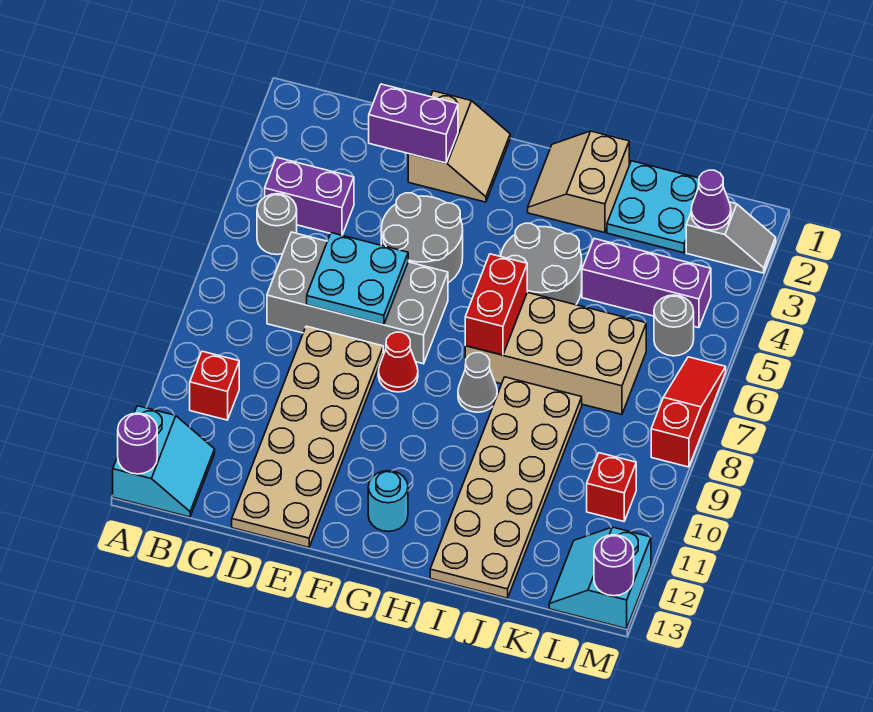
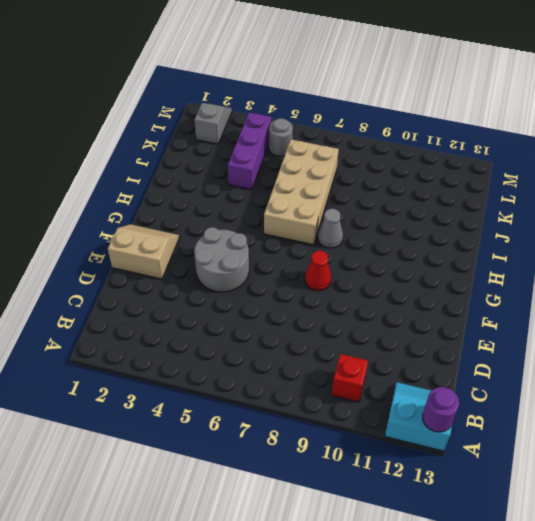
none -> purple brick B4:C4 level 1
none -> grey round brick B5 level 1
none -> grey brick C6:F7 level 1

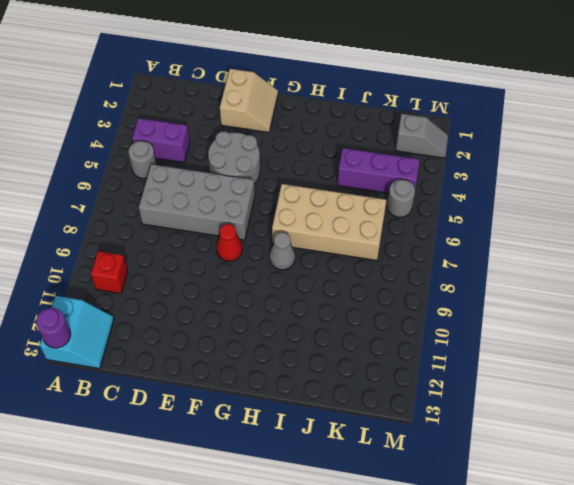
none -> tan plate D8:E13 level 1
none -> cyan round brick G12 level 1
none -> tan slope H1:I2 level 1 top I

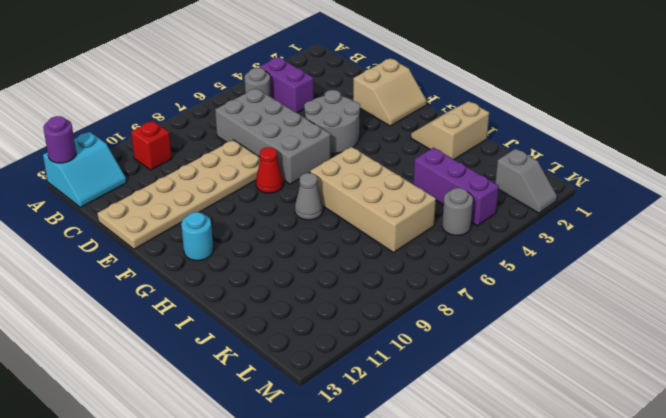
none -> grey round brick H4:I5 level 1
none -> tan plate I8:J13 level 1
none -> cyan plate J1:K2 level 1

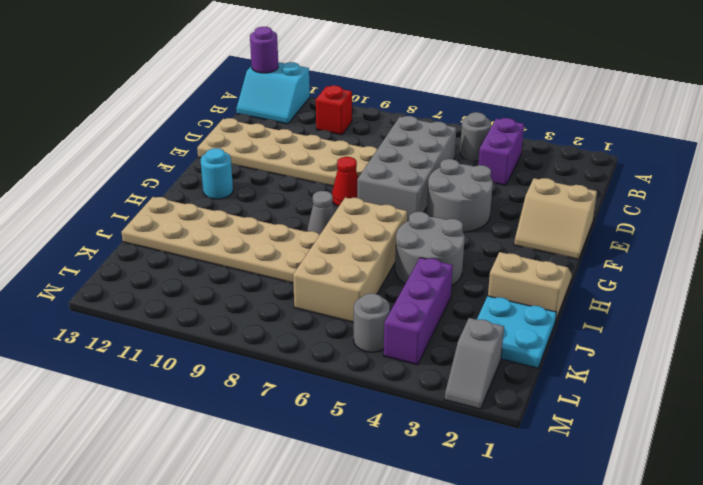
none -> red brick L10 level 1
none -> cyan slope L12:M13 level 1 top M
none -> red slope M6:M8 level 1 top 8

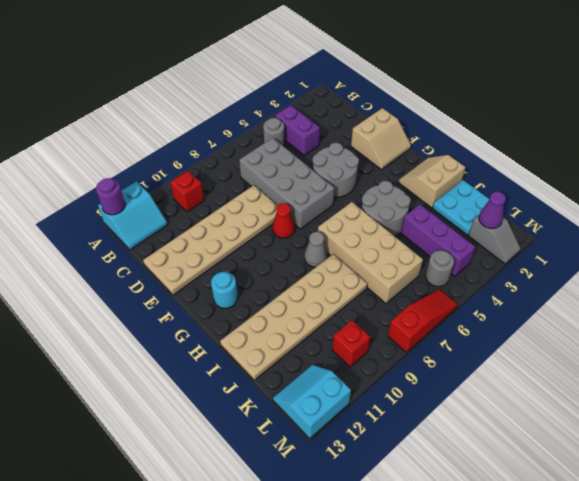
none -> purple brick D2:E2 level 2
none -> cyan plate D6:E7 level 2
none -> red brick H6:H7 level 2

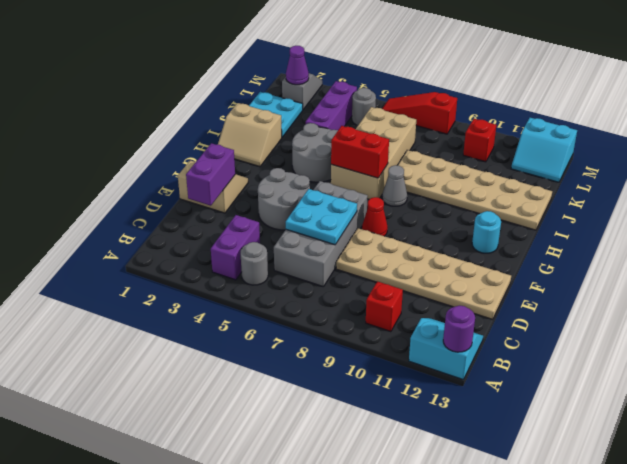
none -> purple round brick M13 level 2

